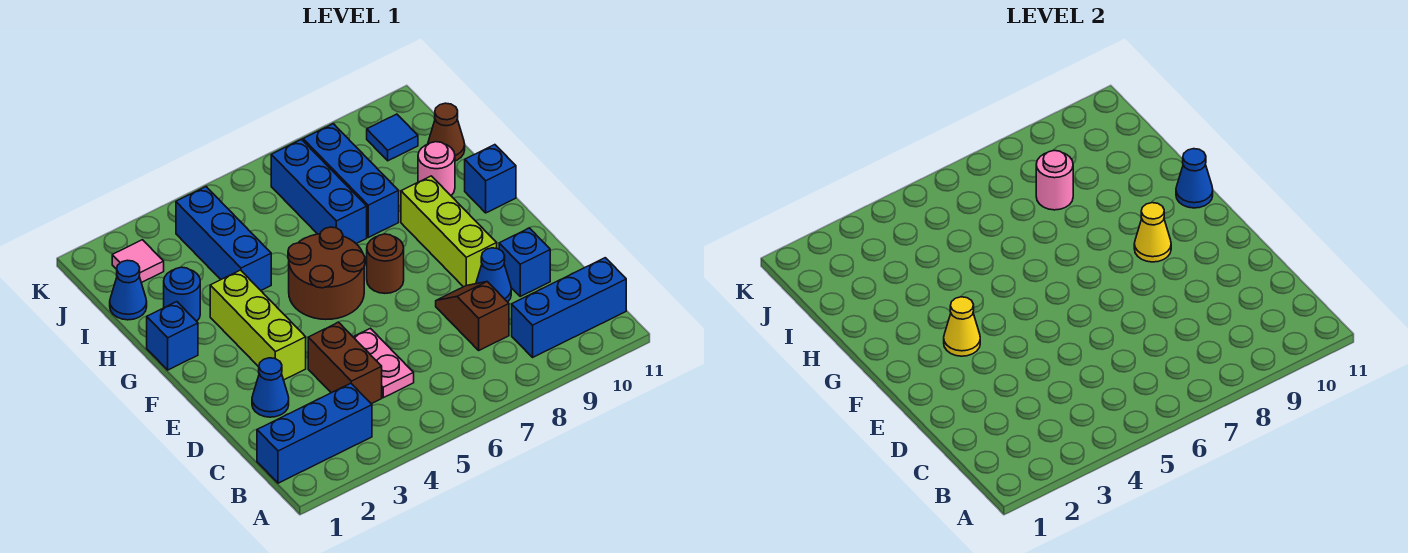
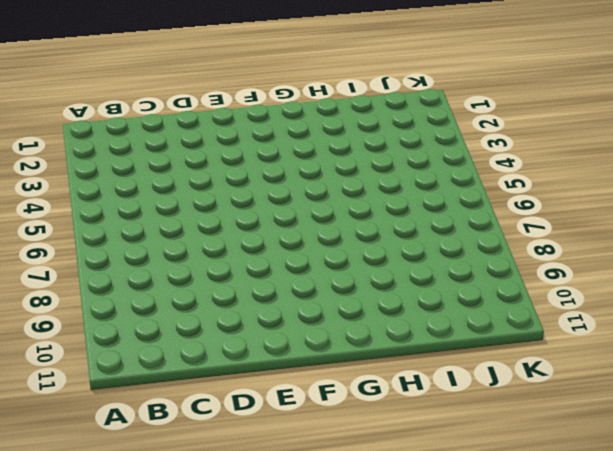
none -> blue brick B1:B3 level 1
none -> blue brick B9:B11 level 1
none -> brown brick C4:D4 level 1

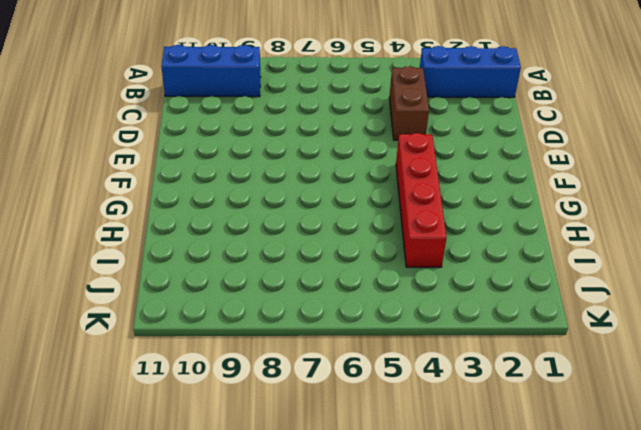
red brick F4:I4 level 1 -> blue brick H4:J4 level 1
none -> pink plate C5:D5 level 1
none -> brown slope C8:D8 level 1 top C
none -> blue cone D2 level 1

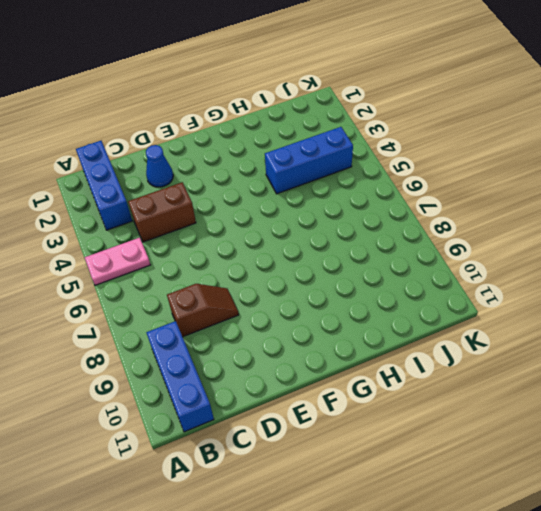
pink plate A5:B5 level 1 -> pink plate C5:D5 level 1
none -> blue cone D9 level 1
none -> blue brick D10 level 1
none -> lime brick E3:G3 level 1

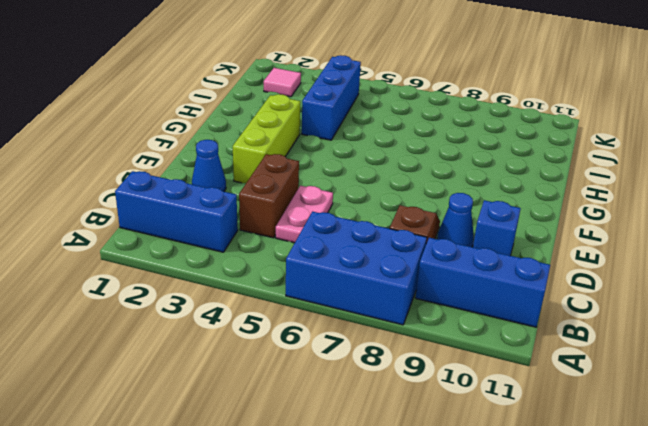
blue brick A6:B8 level 1 -> none
none -> lime brick E9:G9 level 1
none -> brown round brick F5:G6 level 1
none -> brown round brick F7 level 1

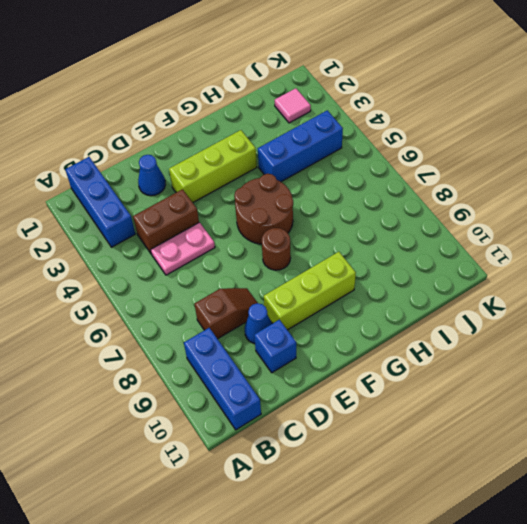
none -> blue brick G1 level 1
none -> blue brick G11 level 1
none -> blue round brick H2 level 1

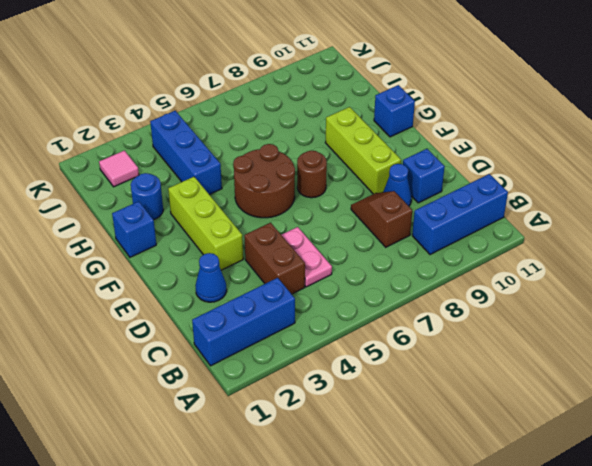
none -> blue brick H7:J7 level 1
none -> blue brick H8:J8 level 1
none -> pink round brick H10 level 1

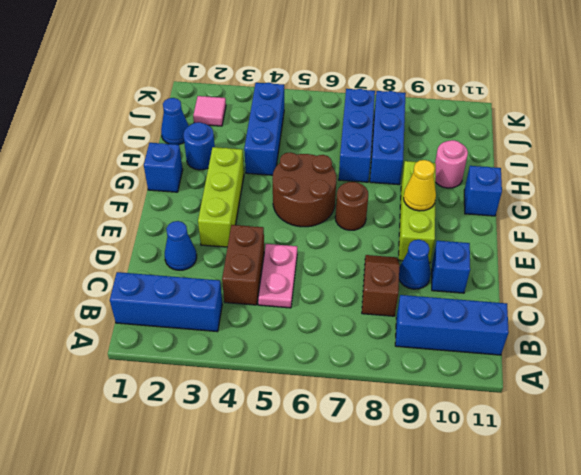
none -> brown cone I11 level 1
none -> blue tile J10 level 1
none -> yellow cone F3 level 2

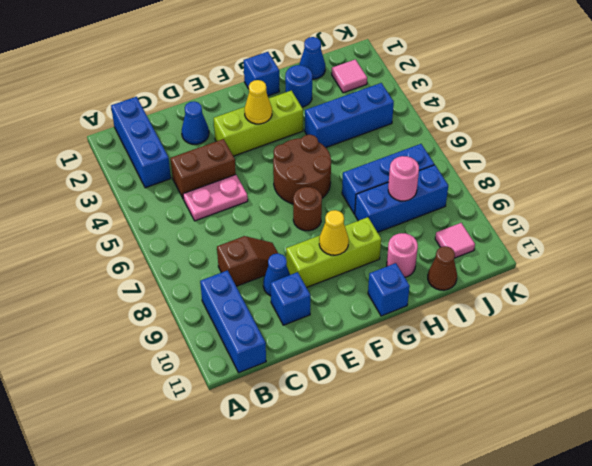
pink tile J10 level 1 -> blue tile J10 level 1
none -> blue cone G11 level 2

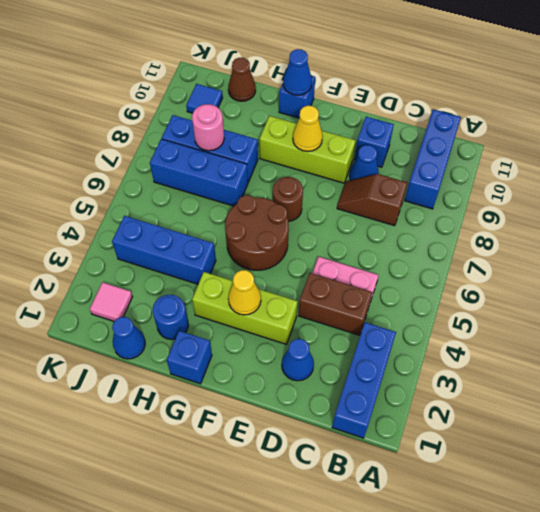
none -> pink round brick H10 level 1

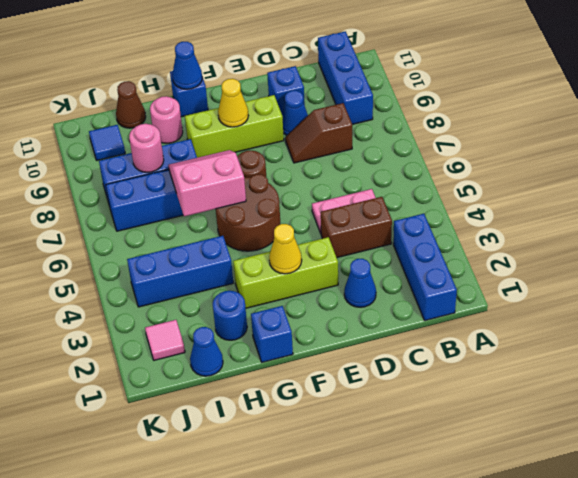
pink slope G6:H7 level 2 top 6 -> none

